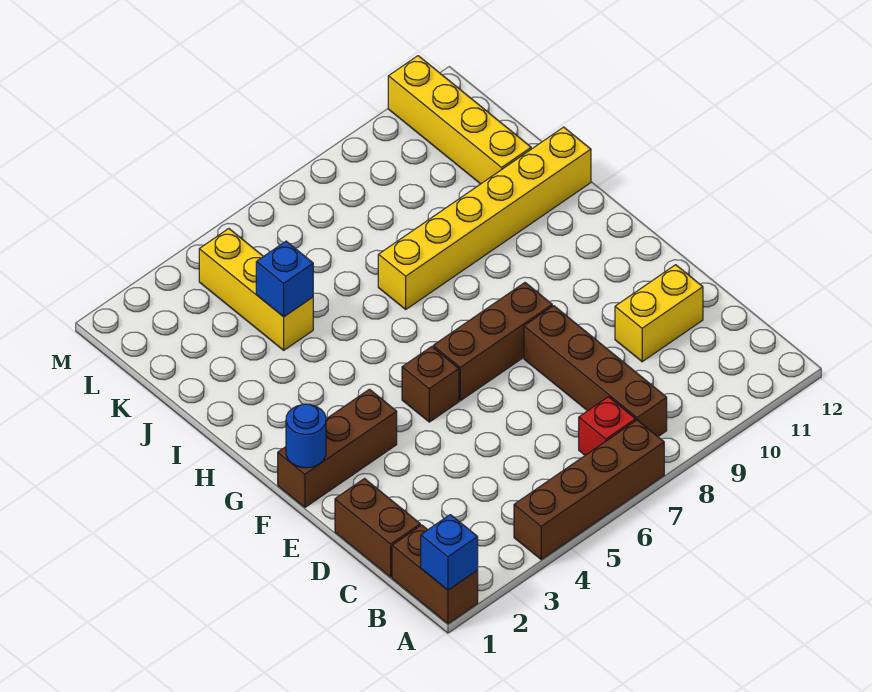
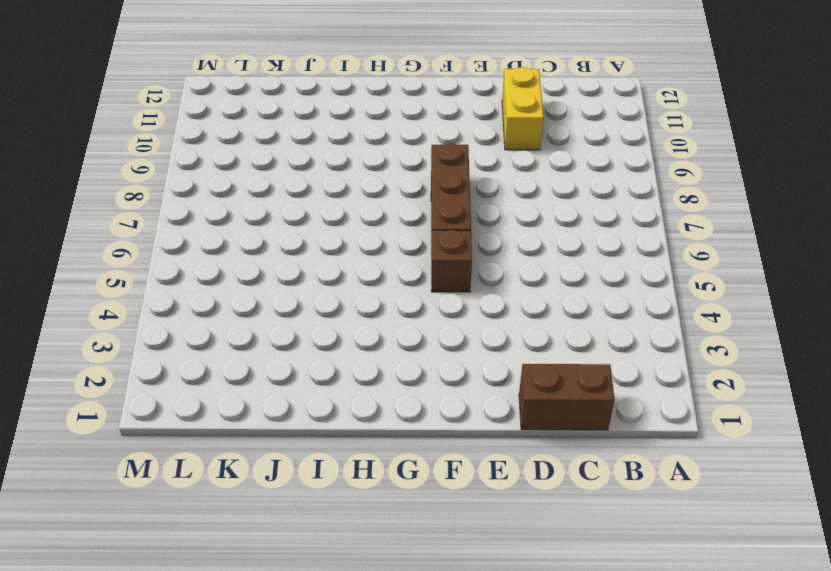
none -> brown brick A1:B1 level 1
none -> brown brick A4:A7 level 1
none -> red brick B7 level 1

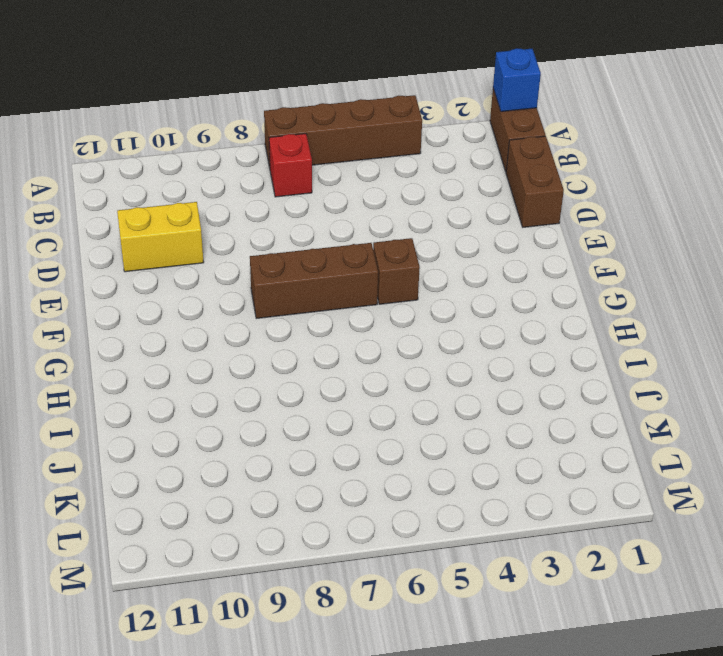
none -> brown brick B8:E8 level 1
none -> brown brick F1:F3 level 1
none -> yellow brick I7:I12 level 1

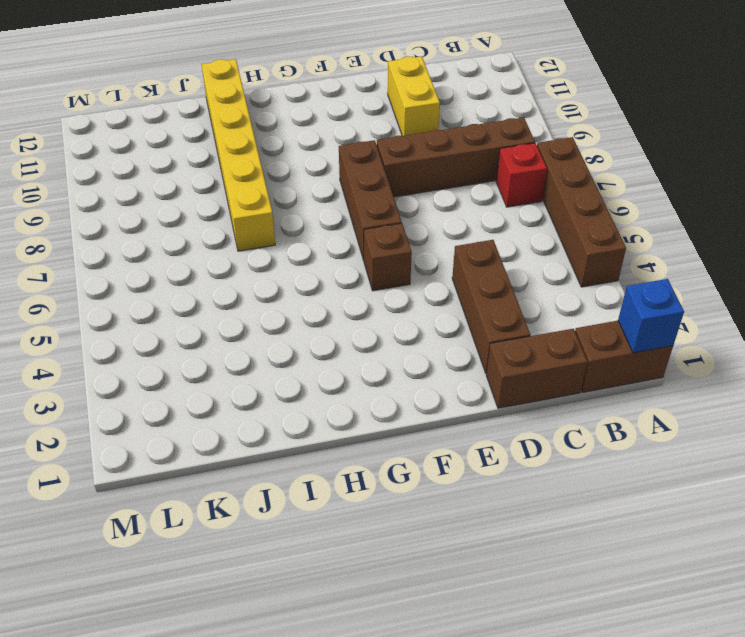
brown brick D2:D4 level 1 -> brown brick F1:F3 level 1
none -> yellow brick J4:L4 level 1
none -> yellow brick J11:M11 level 1
none -> blue round brick F1 level 2

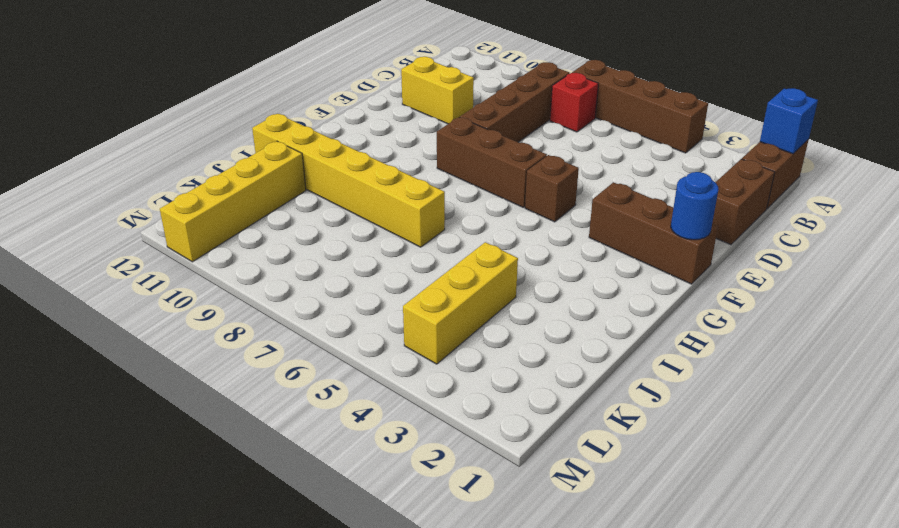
none -> blue brick J4 level 2

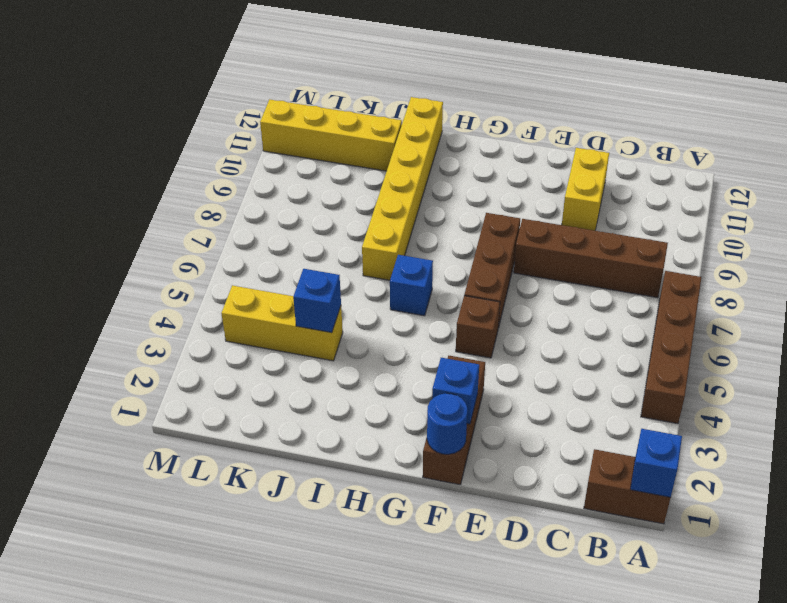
blue brick F2 level 2 -> none
blue brick H6 level 1 -> none
none -> red brick B7 level 1
none -> brown brick C1:D1 level 1

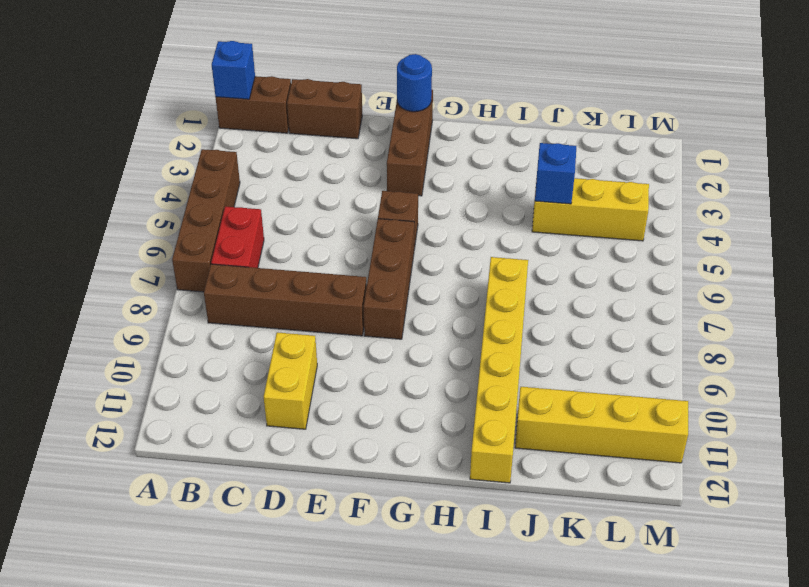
red brick B6:B7 level 1 -> red brick B7 level 1

